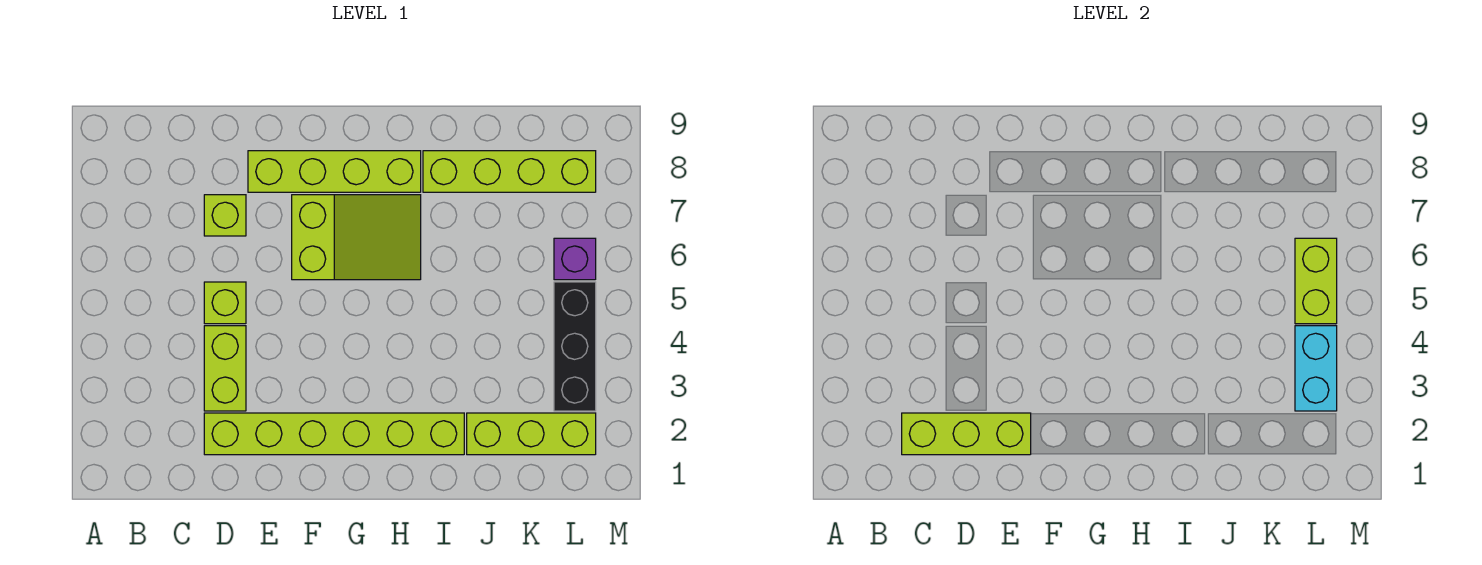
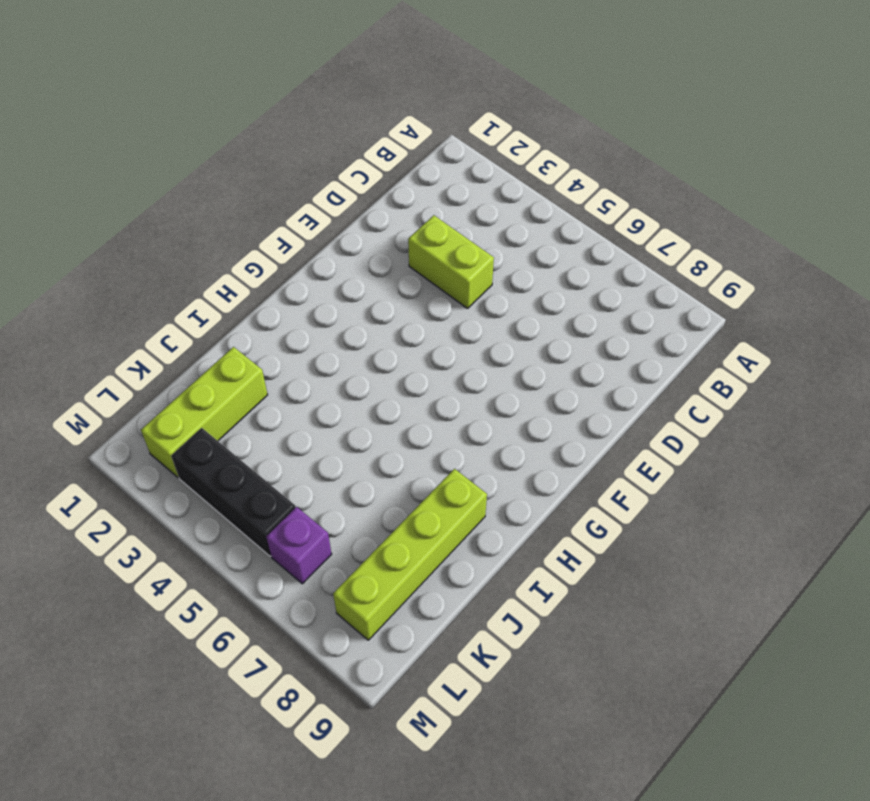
none -> lime brick D2:I2 level 1
none -> lime brick D5 level 1
none -> lime brick D7 level 1

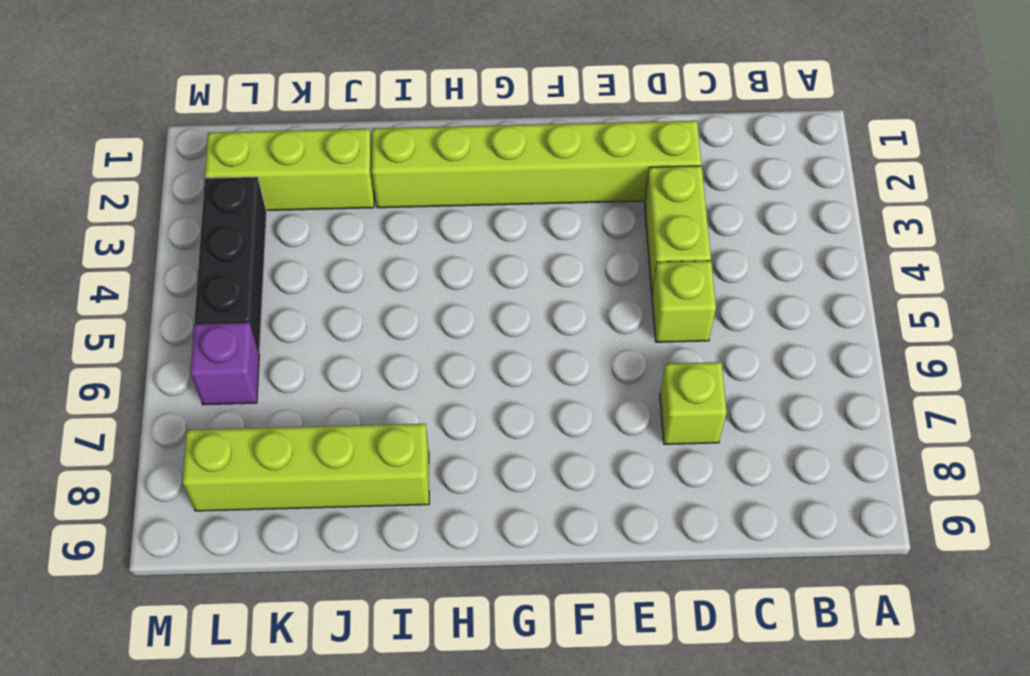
none -> lime brick E8:H8 level 1
none -> lime slope F6:H7 level 1 top F
none -> lime brick C2:E2 level 2

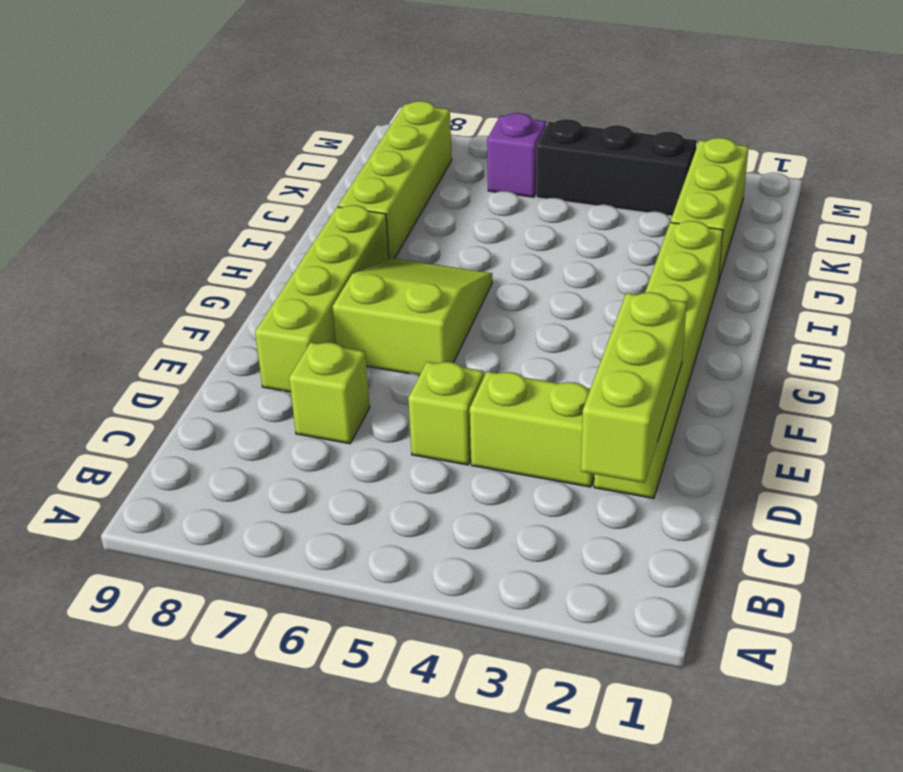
none -> cyan brick L3:L4 level 2
none -> lime brick L5:L6 level 2

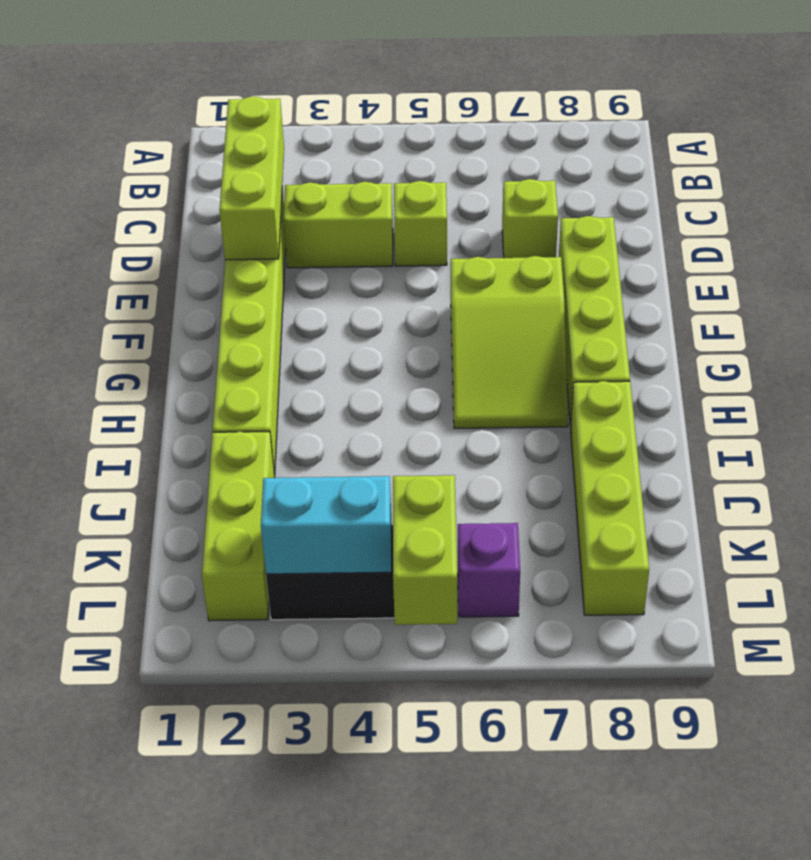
lime brick L5:M5 level 2 -> lime brick L5:L6 level 2

